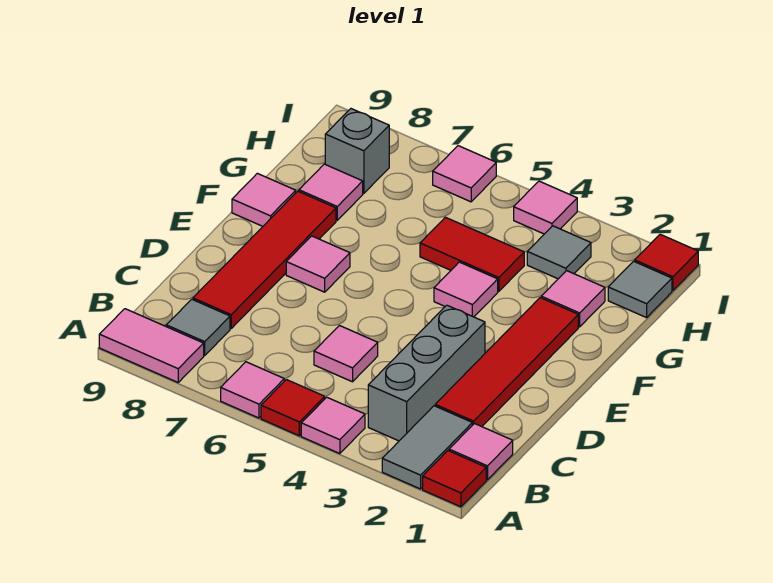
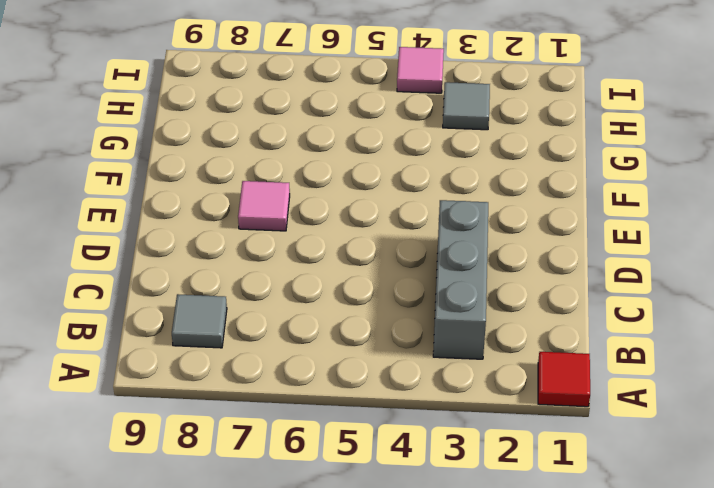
none -> grey tile A2:B2 level 1
none -> pink tile A4 level 1
none -> red tile A5 level 1

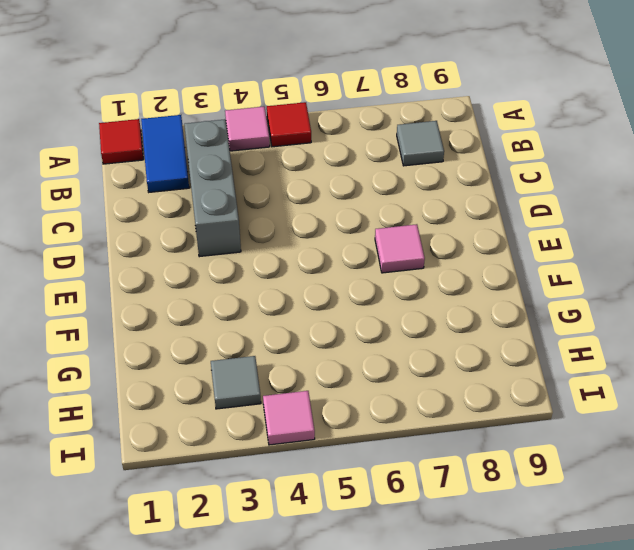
blue tile A2:B2 level 1 -> grey tile A2:B2 level 1
none -> pink tile A6 level 1
none -> pink tile A8:A9 level 1
none -> pink tile B1 level 1

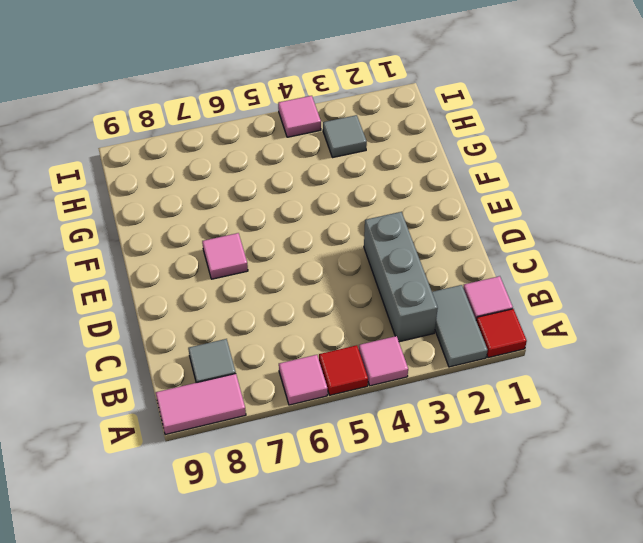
none -> red tile C2:F2 level 1
none -> pink tile C5 level 1
none -> red tile C8:F8 level 1

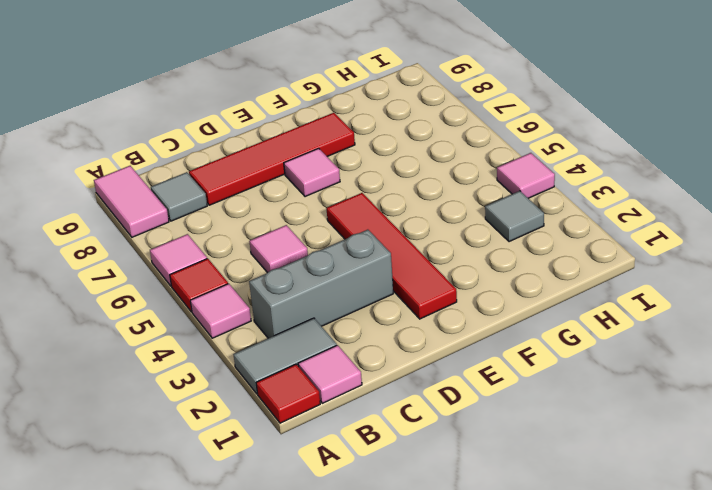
red tile E2:E5 level 1 -> red tile C2:F2 level 1
none -> pink tile F4 level 1
none -> pink tile F9 level 1
none -> pink tile G2 level 1

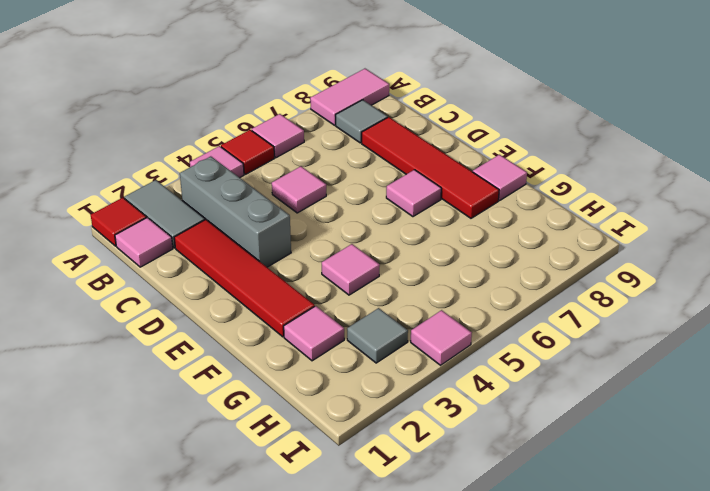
none -> red tile G4:G5 level 1
none -> pink tile G8 level 1
none -> grey tile H1 level 1

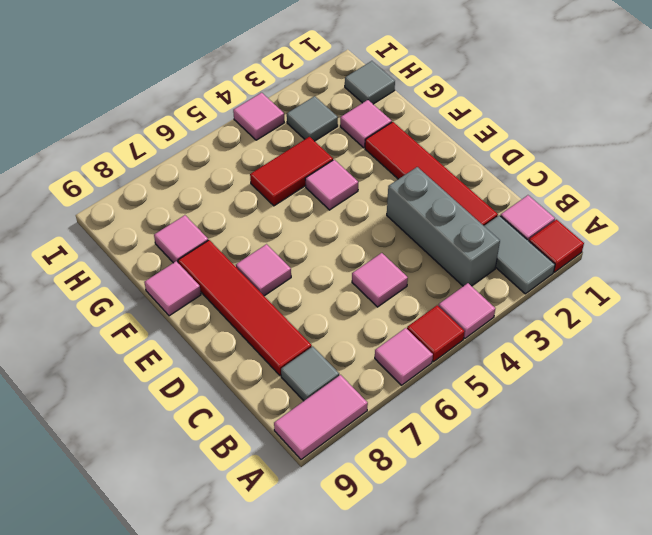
none -> grey brick H8 level 1
none -> red tile I1 level 1
none -> pink tile I6 level 1

